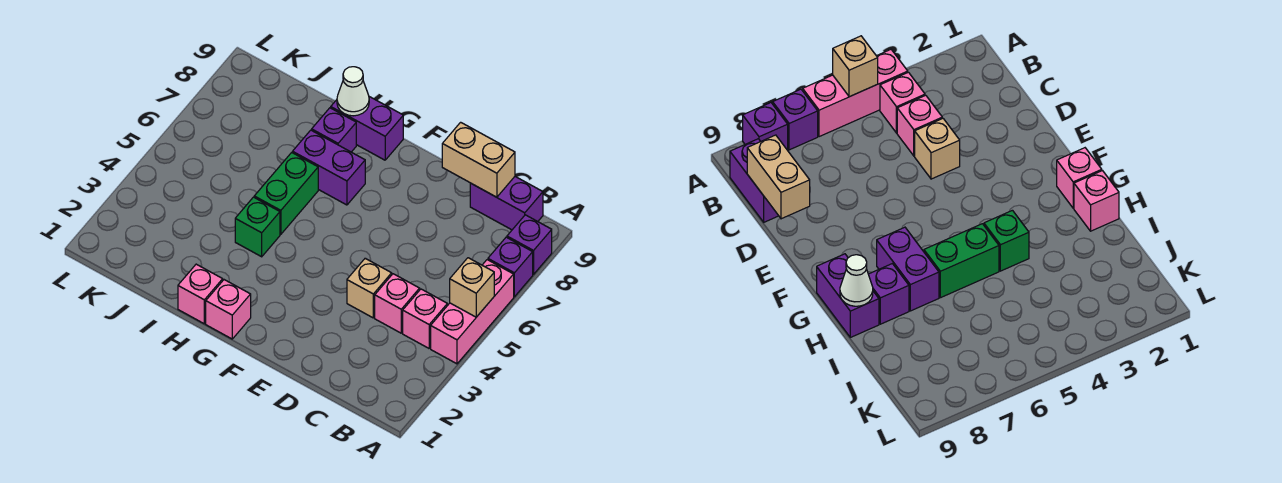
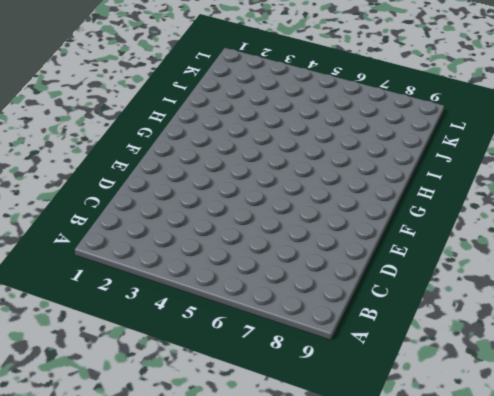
none -> pink brick A4:A6 level 1
none -> purple brick A7 level 1
none -> purple brick A8 level 1

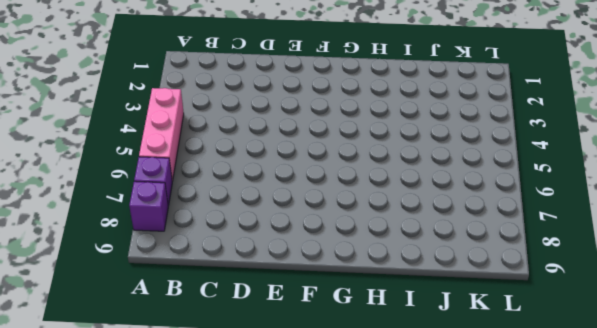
none -> pink brick B4 level 1
none -> purple brick B9:C9 level 1
none -> pink brick C4 level 1

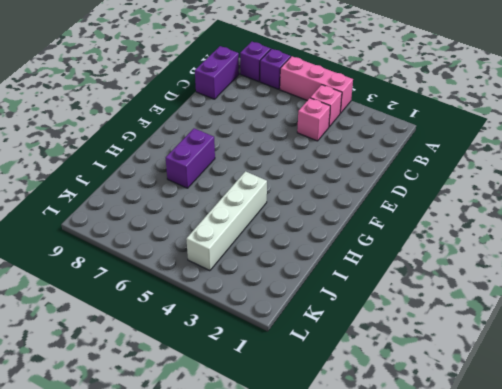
white brick H4:K4 level 1 -> green brick H4 level 1
none -> tan brick D4 level 1
none -> pink brick G1 level 1
none -> purple brick G9:H9 level 1

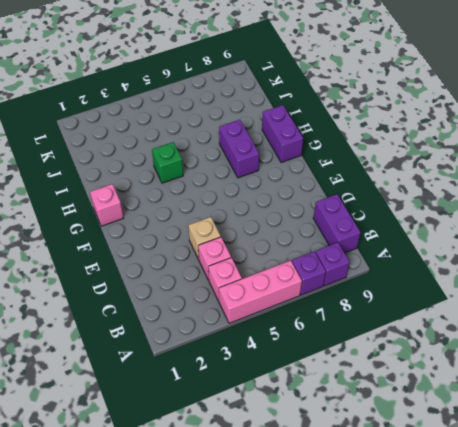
none -> pink brick H1 level 1
none -> green brick H5:H6 level 1
none -> purple brick H8 level 1

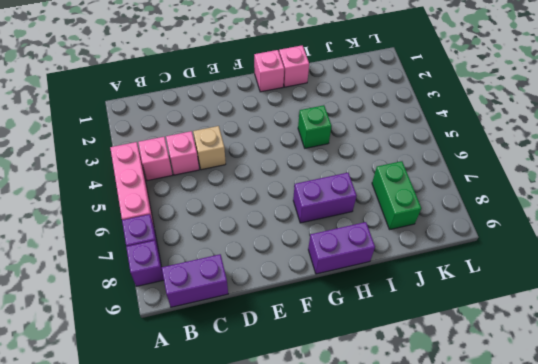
green brick J7:J8 level 1 -> green brick H5:H6 level 1
none -> purple brick H8 level 1
none -> tan brick A5 level 2
none -> tan brick C9:D9 level 2

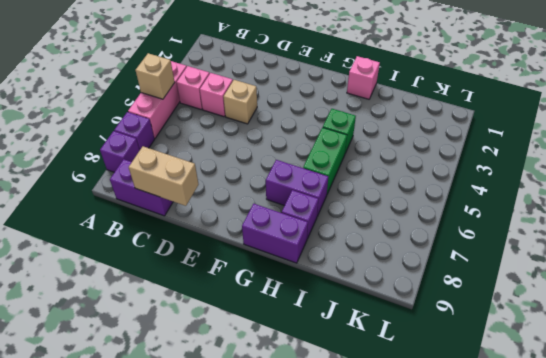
none -> pink brick G1 level 1
none -> white cone H9 level 2

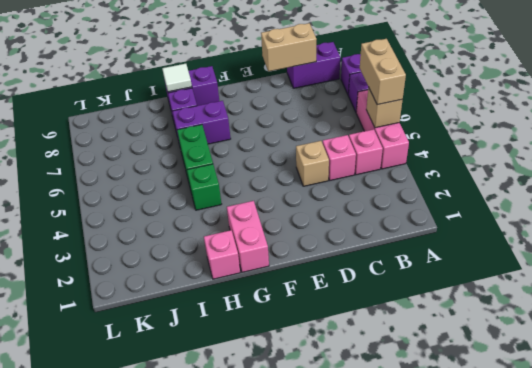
tan brick A5:A6 level 3 -> none
pink brick G1:G2 level 1 -> pink brick G1 level 1
white tile H9 level 2 -> white cone H9 level 2

